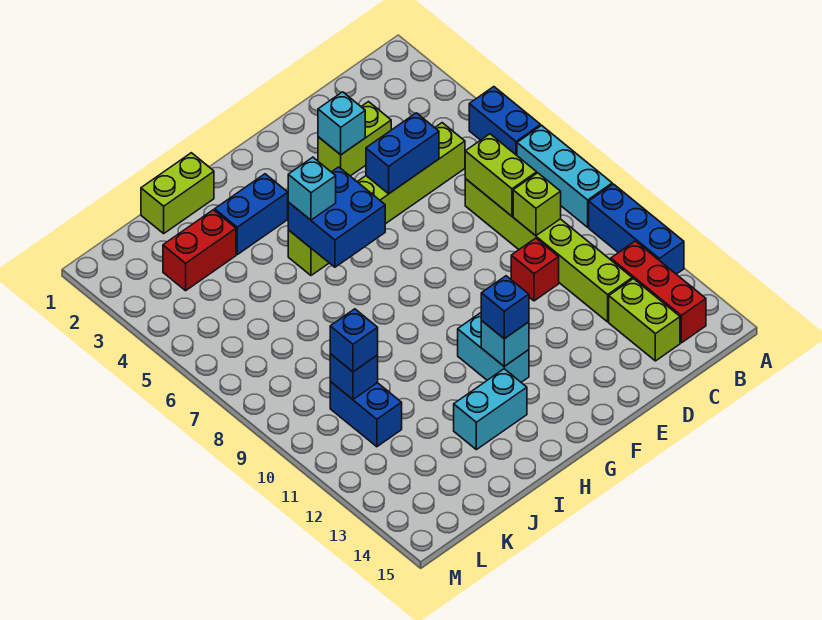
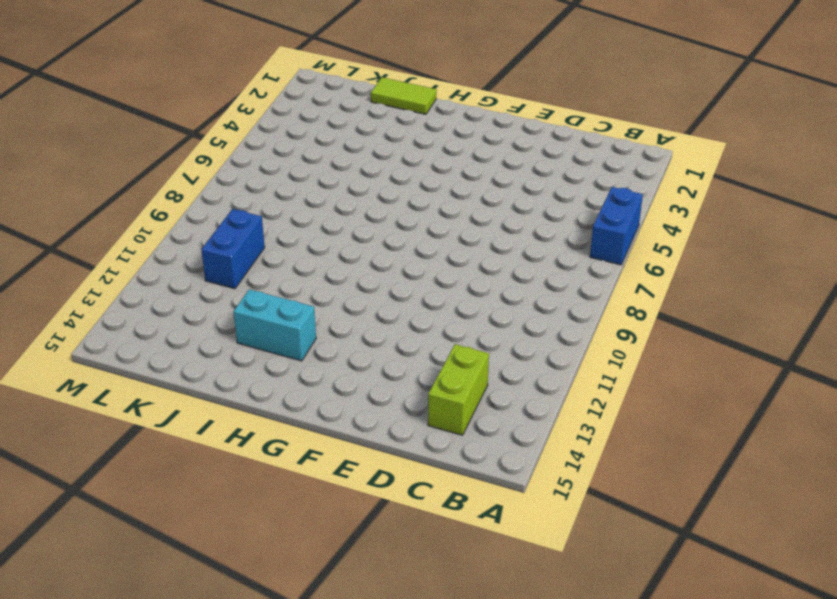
lime tile I1:J1 level 1 -> lime brick I1:J1 level 1
none -> cyan brick A7:A9 level 1
none -> blue brick A10:A12 level 1
none -> red brick B12:B14 level 1

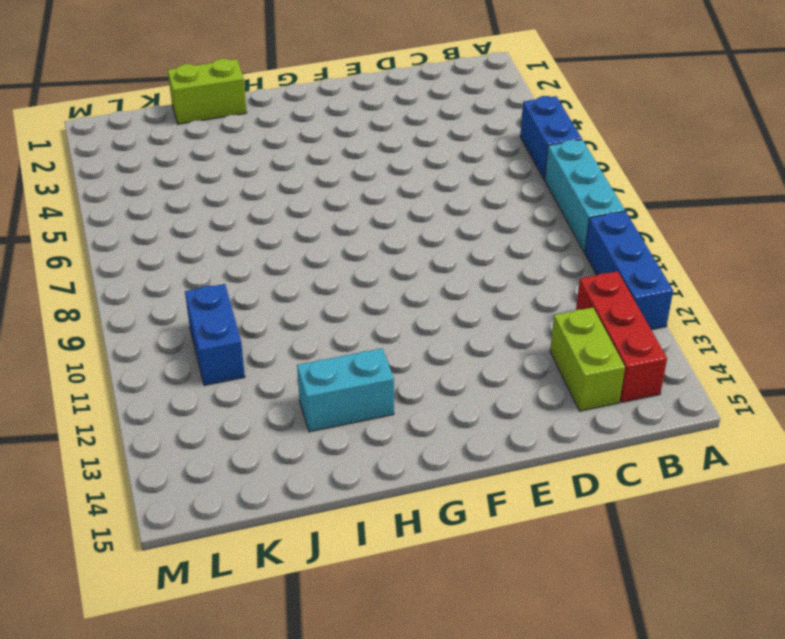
none -> lime brick C5:H5 level 1
none -> lime brick C7:C12 level 1
none -> lime brick D3:E3 level 1

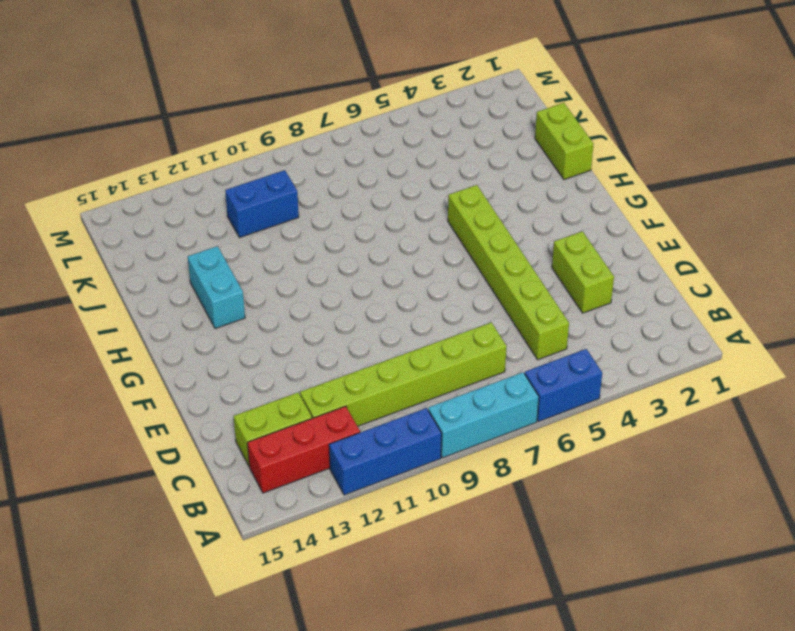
none -> red brick D10 level 1
none -> cyan brick G11:G12 level 1
none -> blue brick H3:I3 level 1

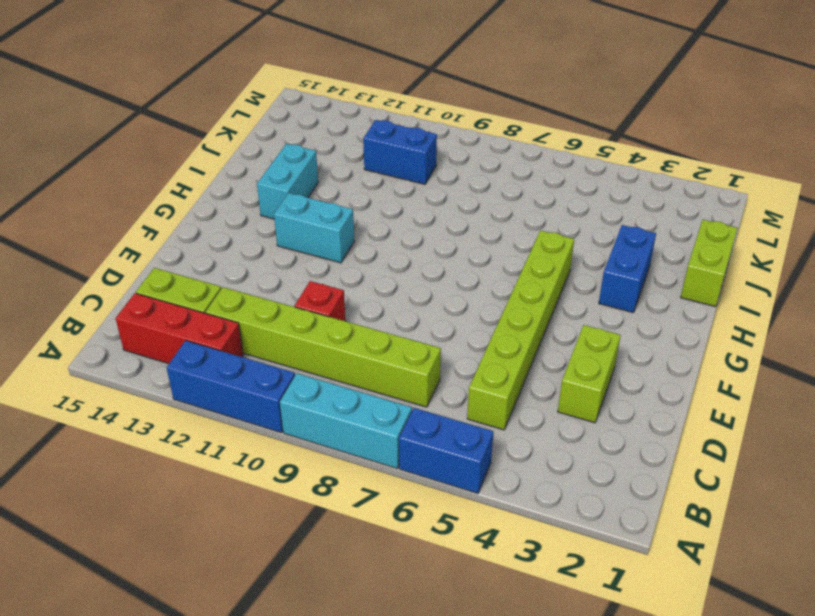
none -> red brick J3:K3 level 1
none -> lime brick C7:C8 level 2
none -> lime brick C9 level 2

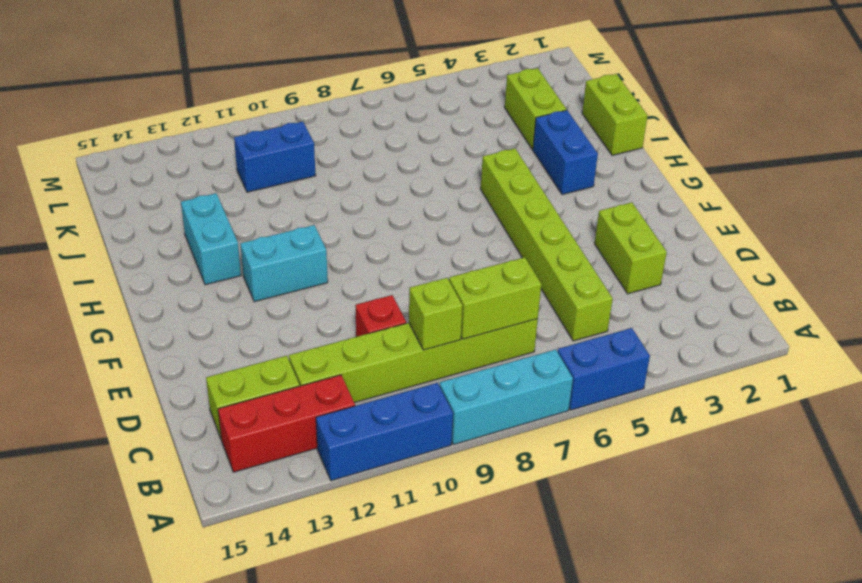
lime brick J3:K3 level 1 -> red brick J3:K3 level 1
none -> blue brick D5:E5 level 2
none -> cyan brick E3 level 2
none -> blue brick G5:H6 level 2

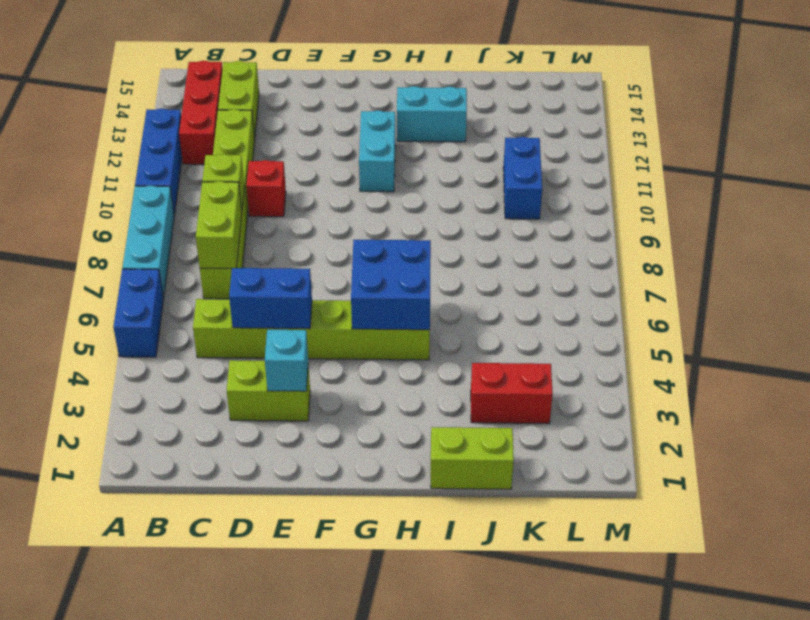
none -> blue brick H3:I3 level 1
none -> cyan brick G12 level 2
none -> blue brick K10 level 2

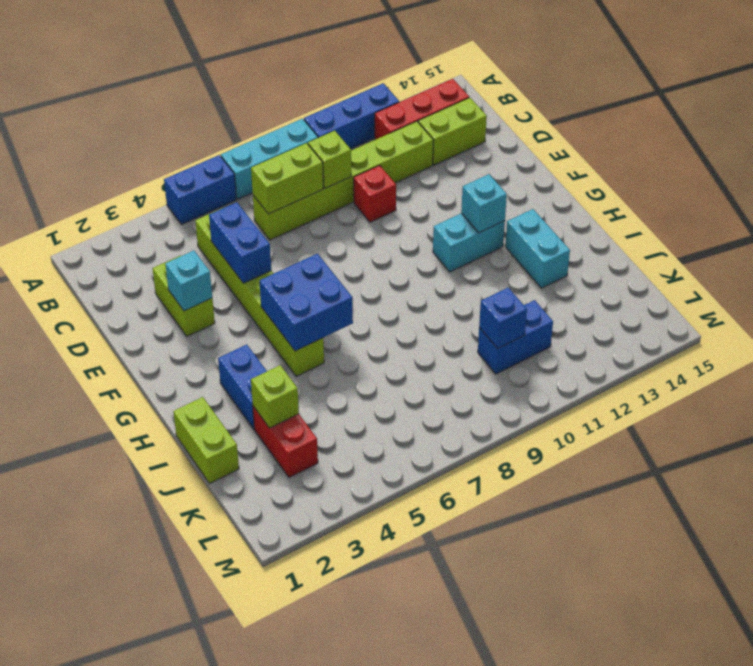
lime brick J3 level 2 -> none
none -> blue brick G12 level 3
none -> cyan brick H5 level 3
none -> blue brick K10 level 3

